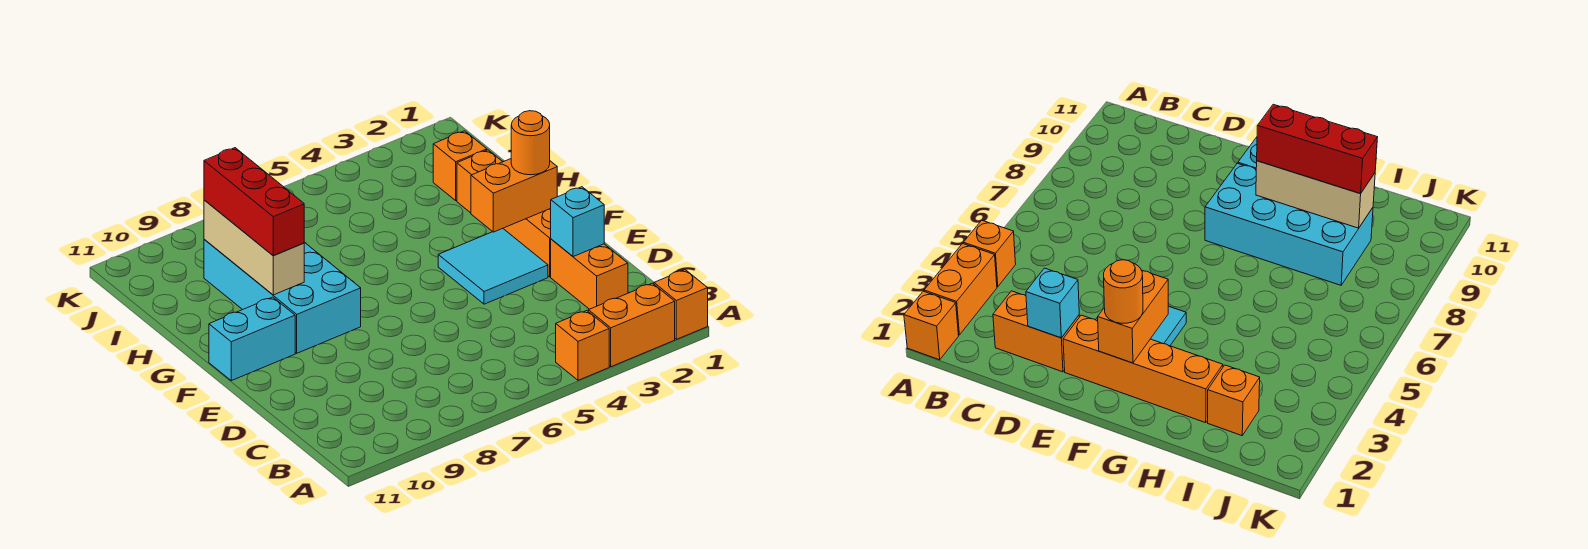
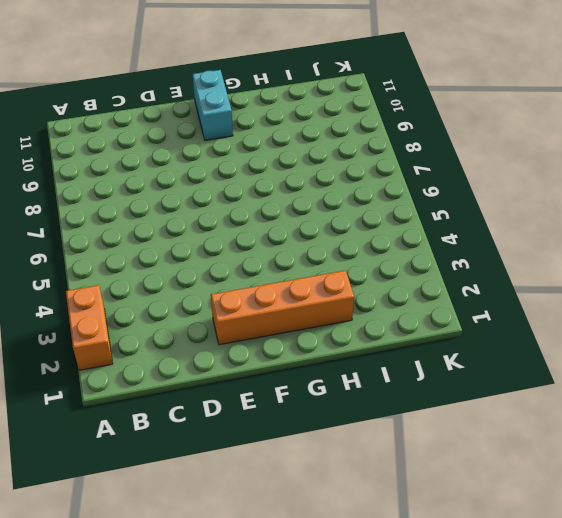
none -> orange brick A1 level 1
none -> orange brick A4 level 1
none -> orange brick C2:D2 level 1

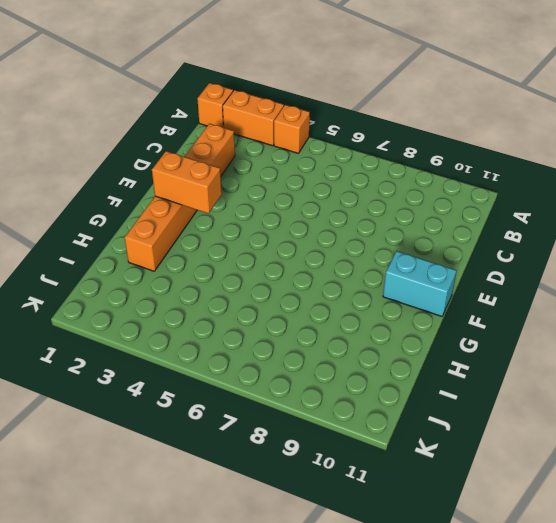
none -> cyan tile E3:F4 level 1
none -> cyan brick F8:I9 level 1
none -> orange brick I2 level 1

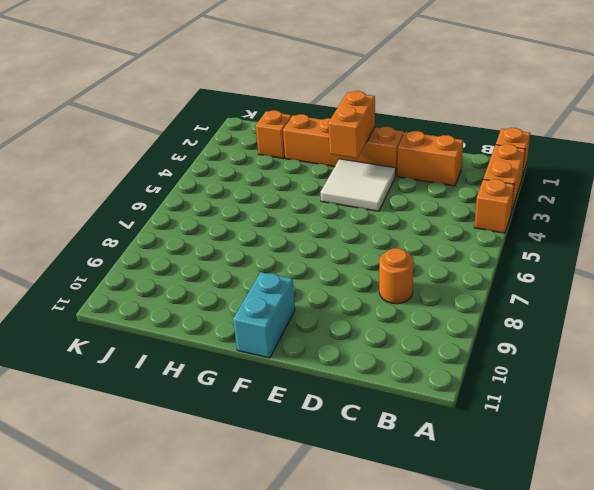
orange round brick C8 level 1 -> orange round brick F2 level 3
white tile E3:F4 level 1 -> cyan tile E3:F4 level 1
none -> cyan brick F8:I9 level 1
none -> cyan brick D2 level 2
none -> tan brick G9:I9 level 2

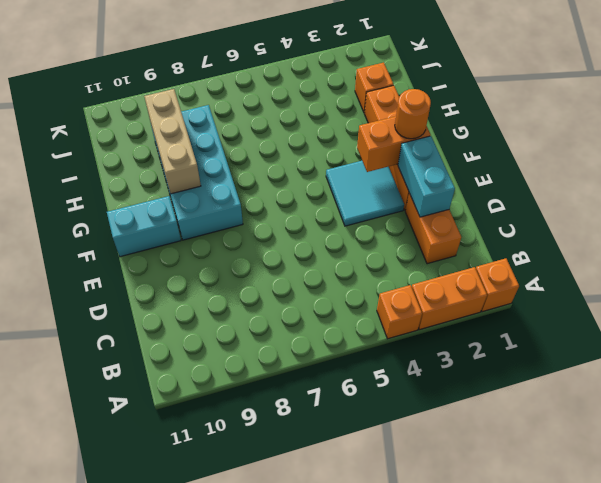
cyan brick D2:E2 level 2 -> cyan brick D2 level 2
none -> red brick G9:I9 level 3

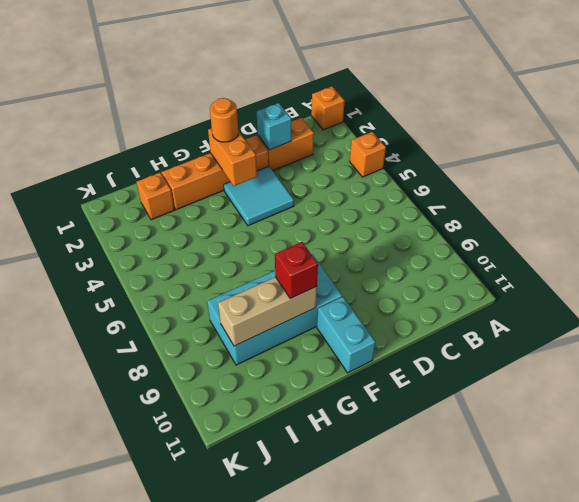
red brick G9 level 3 -> red brick G9:I9 level 3
none -> orange brick A2:A3 level 1

